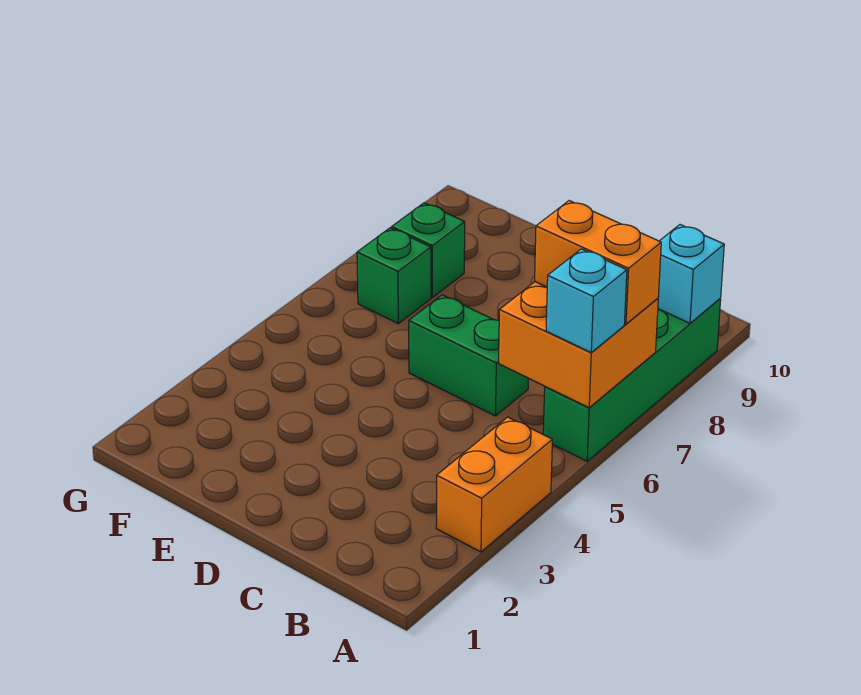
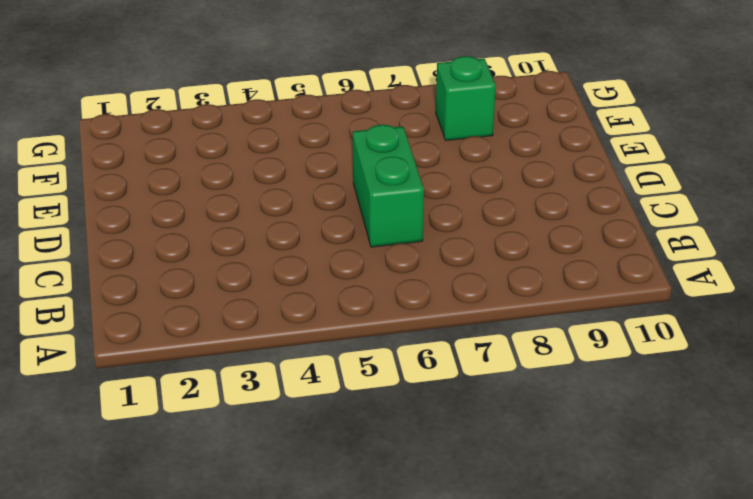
none -> orange brick A3:A4 level 1
none -> green brick A6:A9 level 1

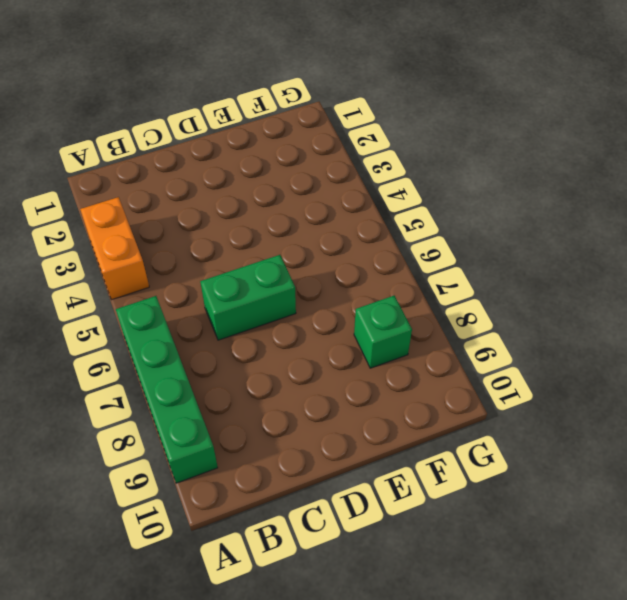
none -> green brick F7 level 1
none -> orange brick A6:B7 level 2

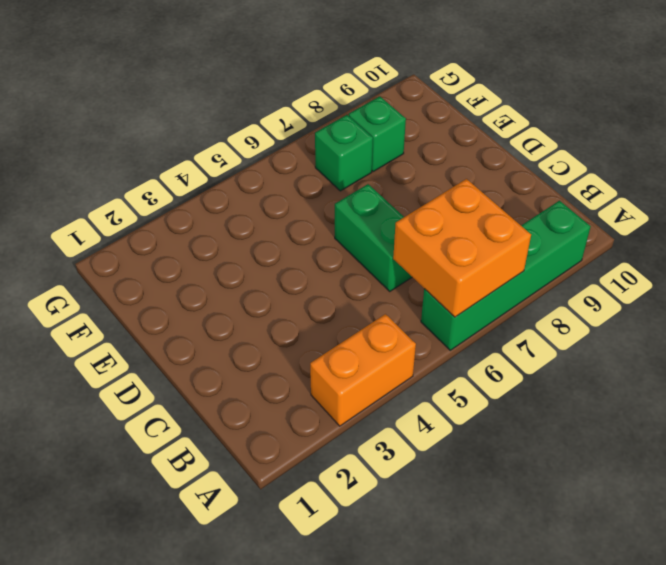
none -> cyan brick A9 level 2
none -> cyan brick A6 level 3

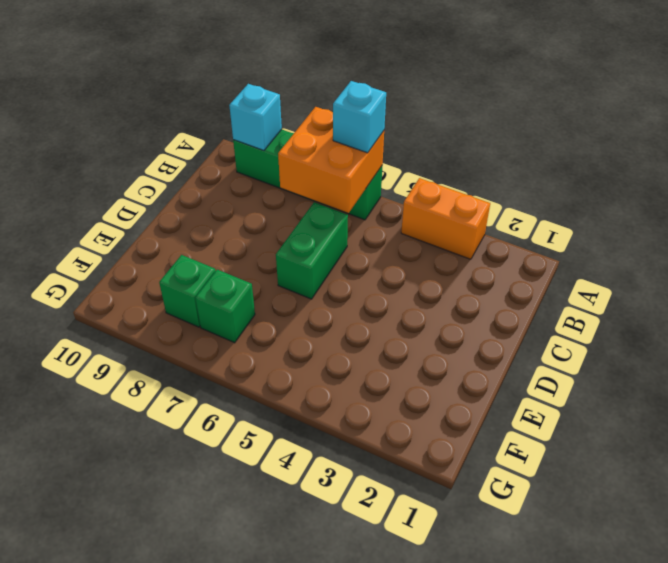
none -> orange brick A7:B7 level 3

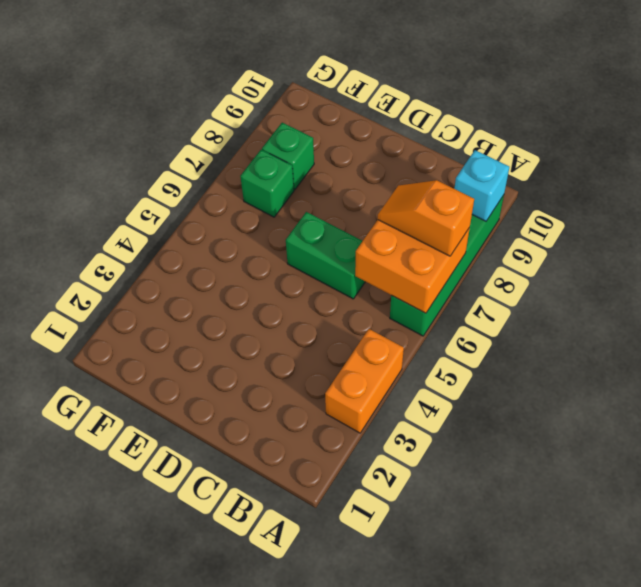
orange slope A7:B7 level 3 top A -> orange brick A7:B7 level 3
none -> cyan brick A6 level 3

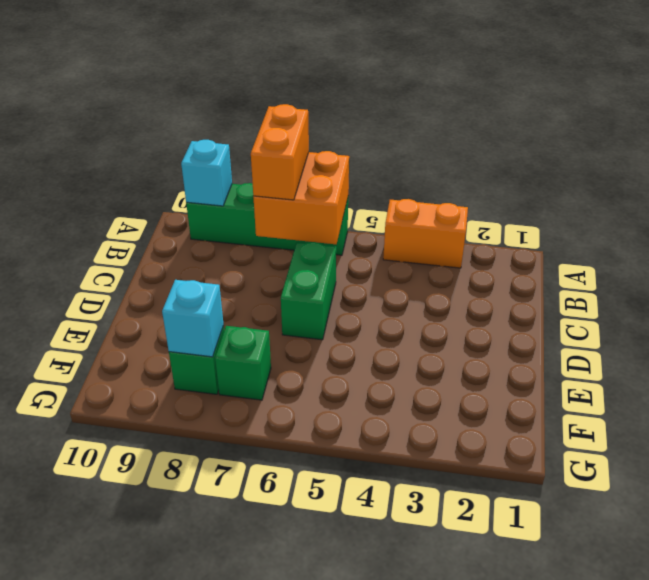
cyan brick F8 level 2 -> cyan brick A6 level 3

